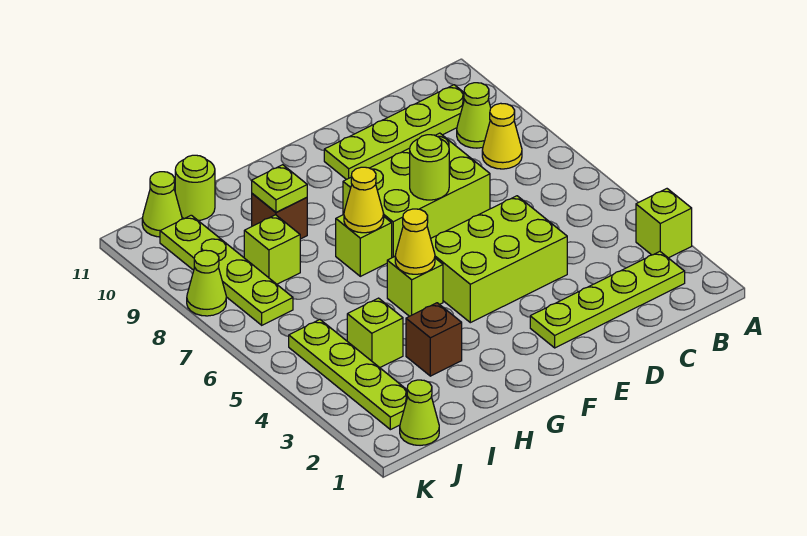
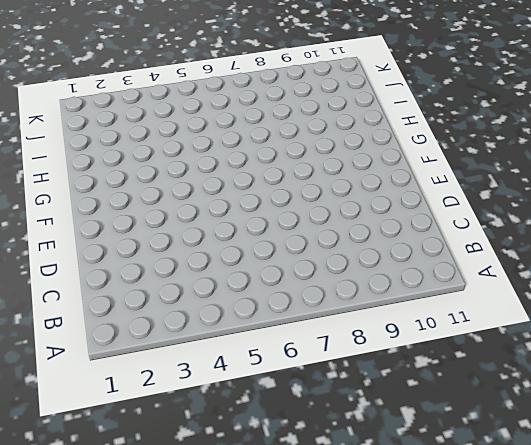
none -> lime brick A3 level 1
none -> lime plate B2:E2 level 1
none -> yellow cone B8 level 1

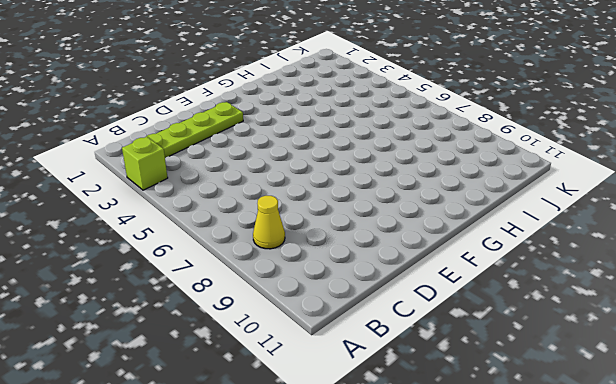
none -> lime cone B9 level 1
none -> lime plate B10:E10 level 1
none -> lime brick D4:F5 level 1

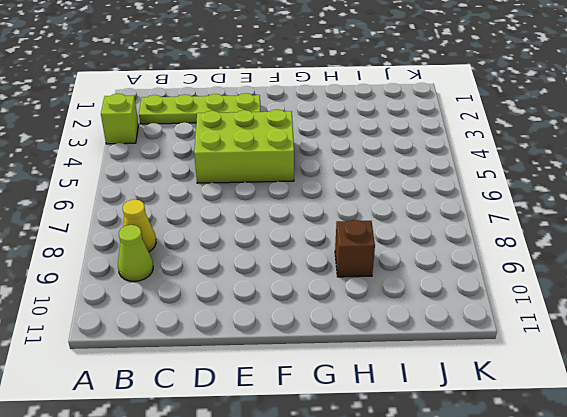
none -> lime plate B10:E10 level 1
none -> lime brick D7:F8 level 1
none -> lime brick G5 level 1

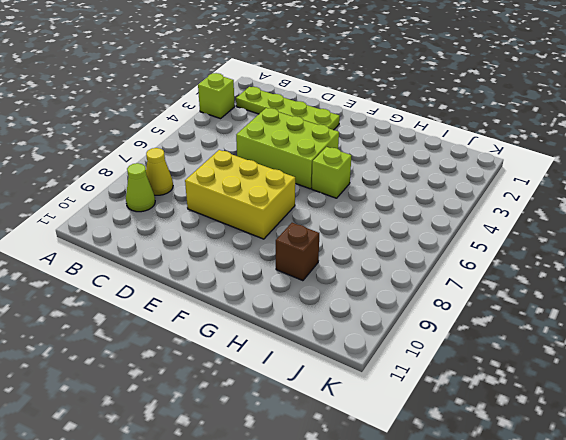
yellow brick D7:F8 level 1 -> lime brick D7:F8 level 1
none -> lime plate B10:E10 level 1
none -> lime brick G7 level 1
none -> brown brick H3 level 1

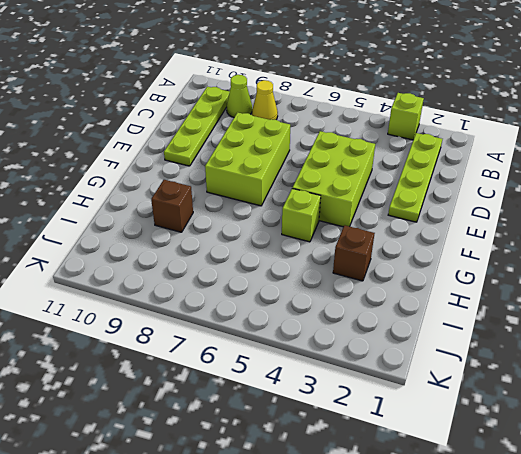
none -> lime brick G7 level 1
none -> lime brick I4 level 1
none -> lime brick I8 level 1

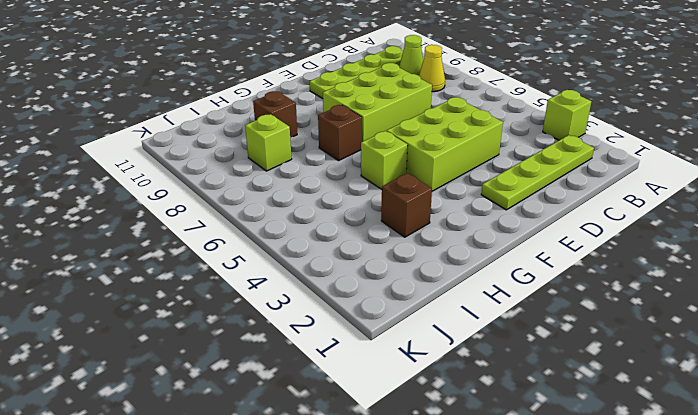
brown brick G7 level 1 -> lime brick G7 level 1
none -> lime brick I4 level 1
none -> lime round brick I11 level 1
none -> lime cone J1 level 1

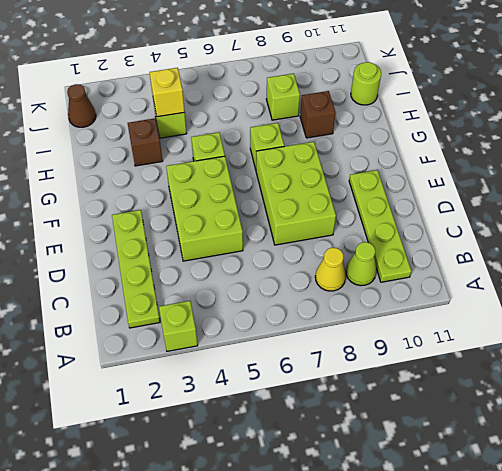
yellow brick I4 level 2 -> none
brown cone J1 level 1 -> lime cone J1 level 1
none -> lime plate J2:J5 level 1
none -> lime plate J7:J10 level 1
none -> lime cone J11 level 1

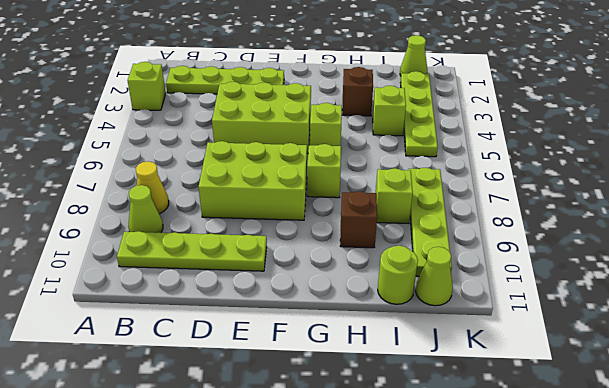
none -> lime cone K8 level 1
none -> lime round brick E7 level 2
none -> yellow cone G5 level 2

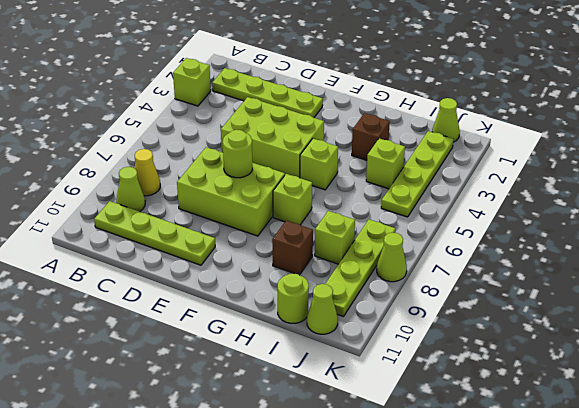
none -> yellow cone G5 level 2
none -> yellow cone G7 level 2
none -> lime plate H9 level 2

